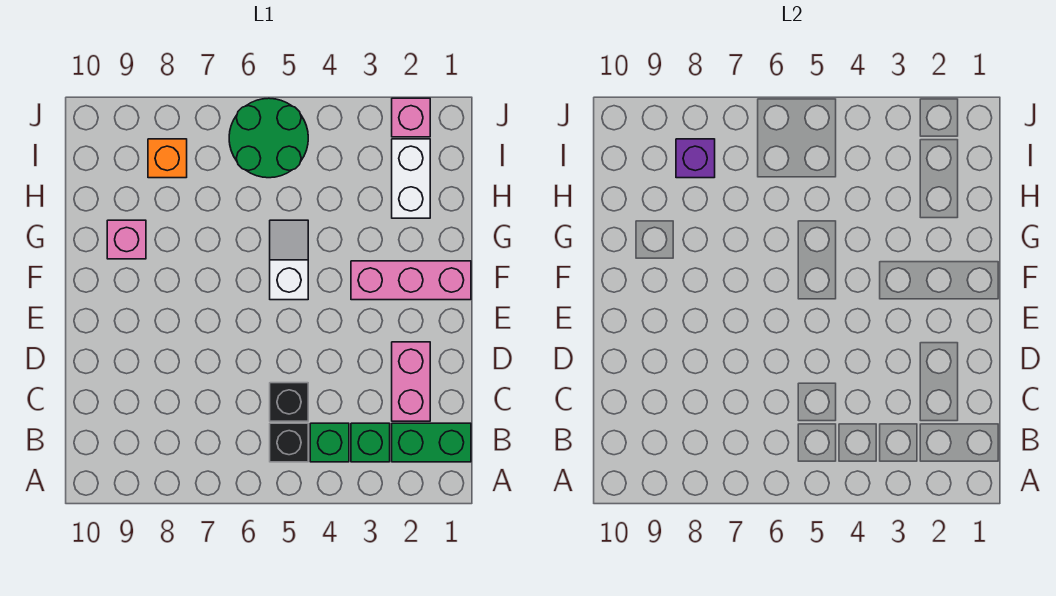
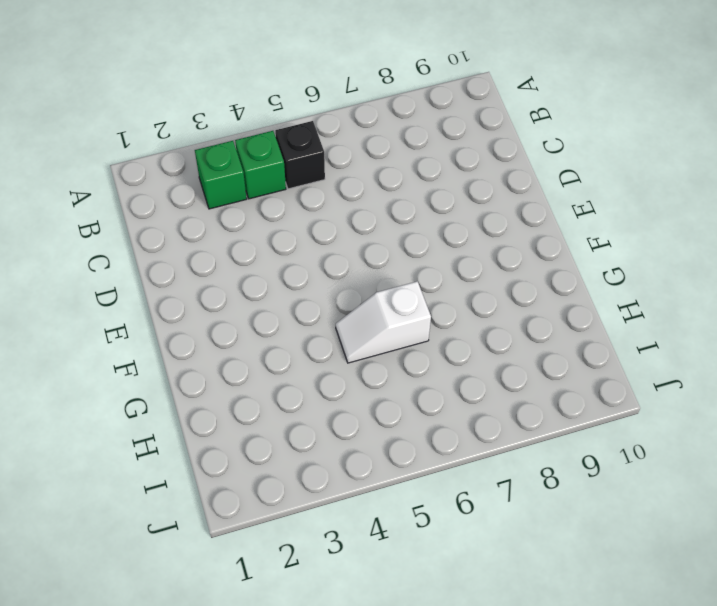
white slope G5:G6 level 1 top 6 -> white slope F5:G5 level 1 top F
none -> green brick B1:B2 level 1
none -> pink brick C2:D2 level 1
none -> black brick C5 level 1

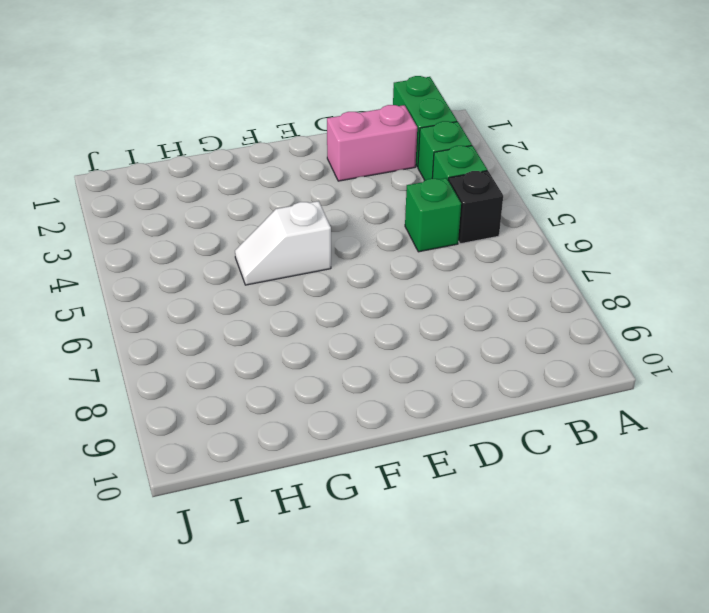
green brick C5 level 1 -> black brick C5 level 1
none -> pink brick F1:F3 level 1
none -> pink brick G9 level 1
none -> white brick H2:I2 level 1

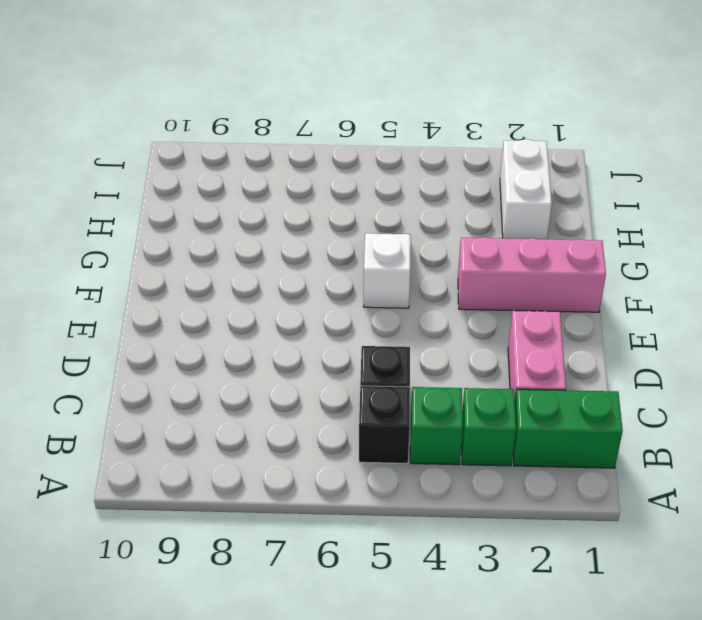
none -> pink brick G9 level 1
none -> green round brick I5:J6 level 1
none -> orange brick I8 level 1

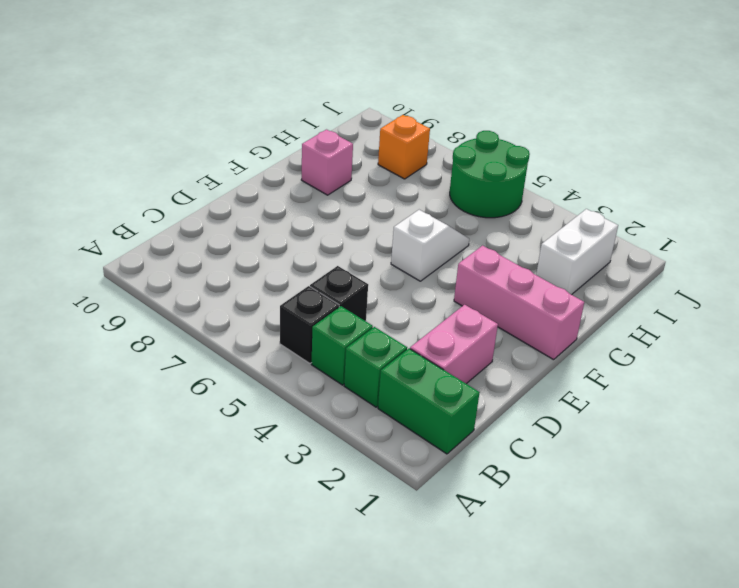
none -> pink brick J2 level 1
none -> purple brick I8 level 2

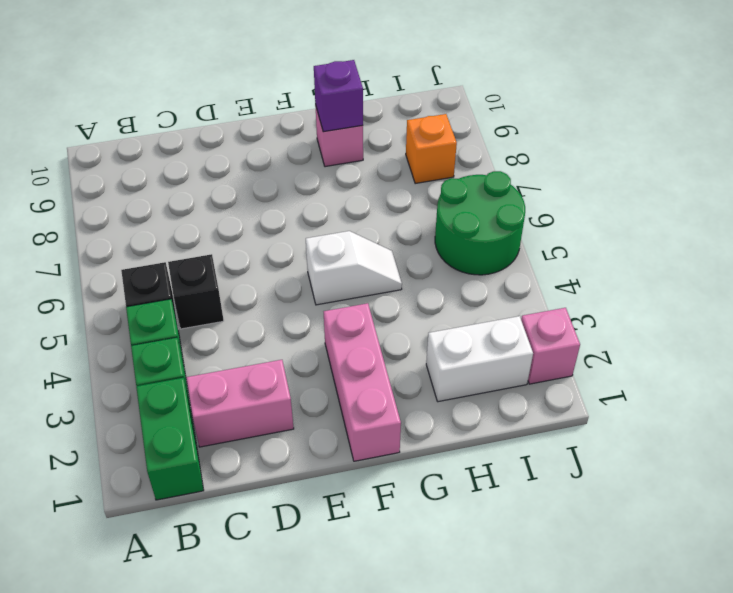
purple brick G9 level 2 -> purple brick I8 level 2

